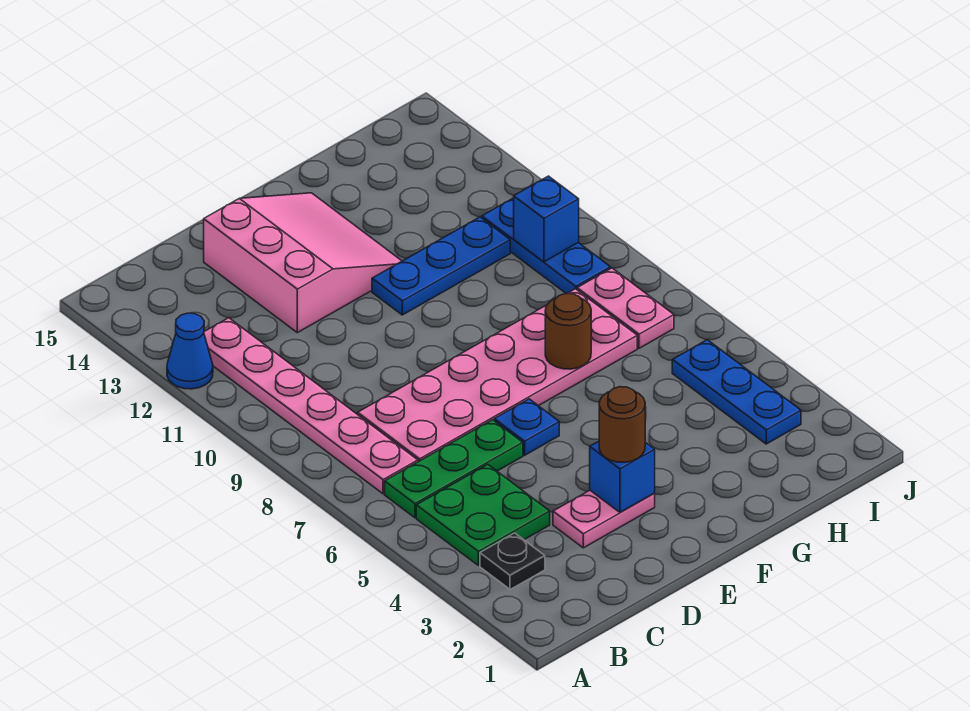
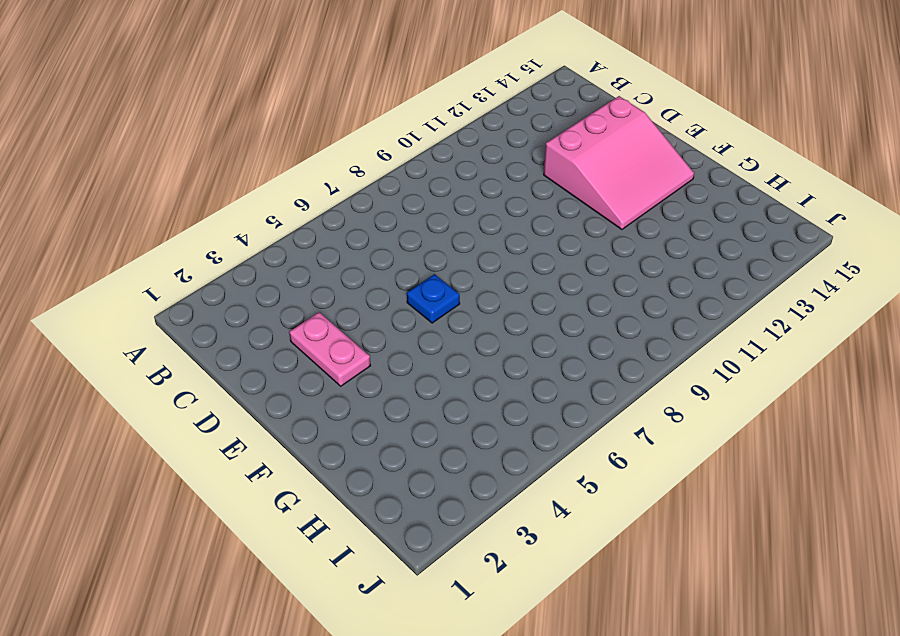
none -> blue cone A12 level 1
none -> black plate B3 level 1
none -> green plate B4:C5 level 1

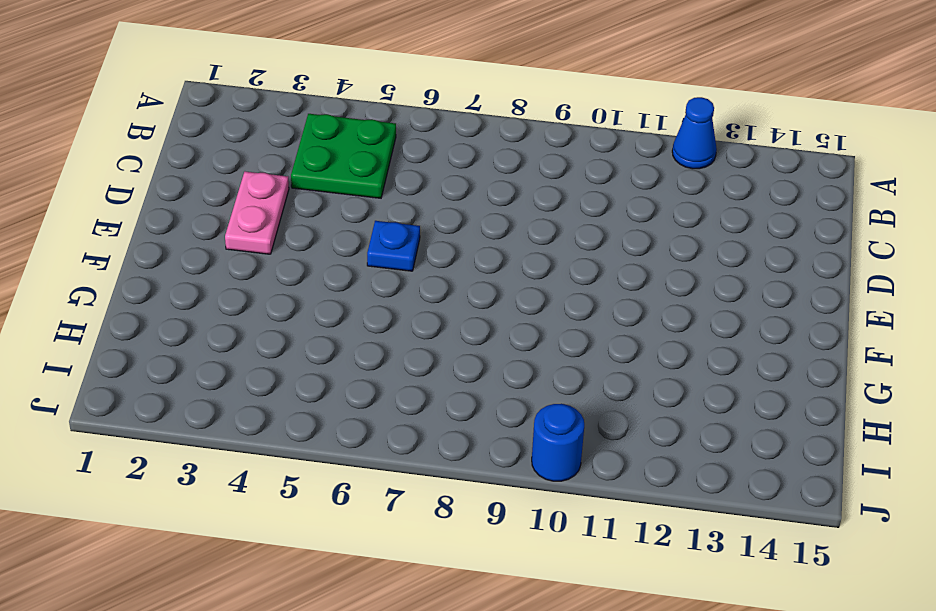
blue round brick J10 level 1 -> none
none -> black plate B3 level 1
none -> green plate B6:D6 level 1
none -> pink plate B7:B12 level 1

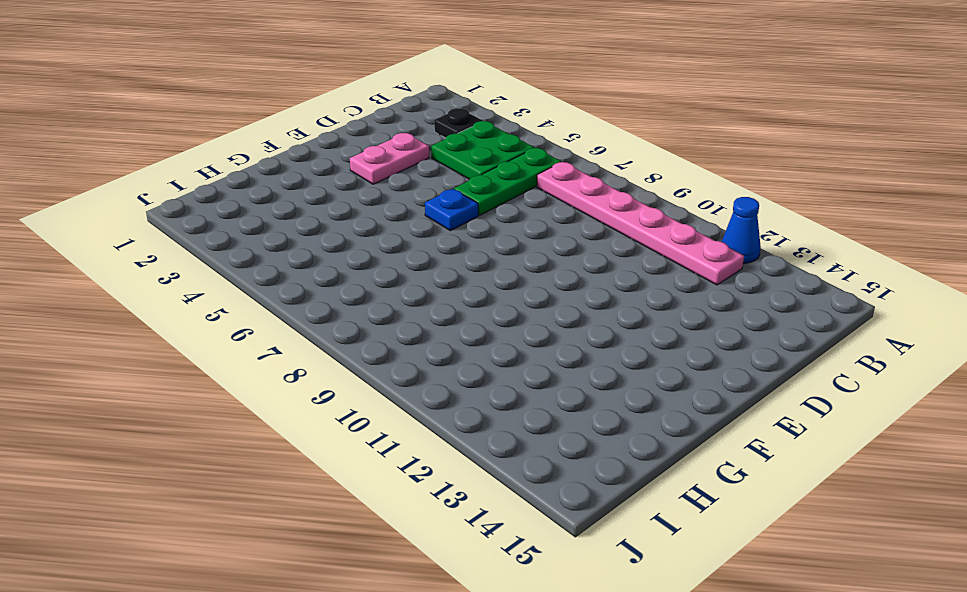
none -> pink plate C7:H8 level 1
none -> pink slope D12:F14 level 1 top D
none -> blue plate F11:H11 level 1

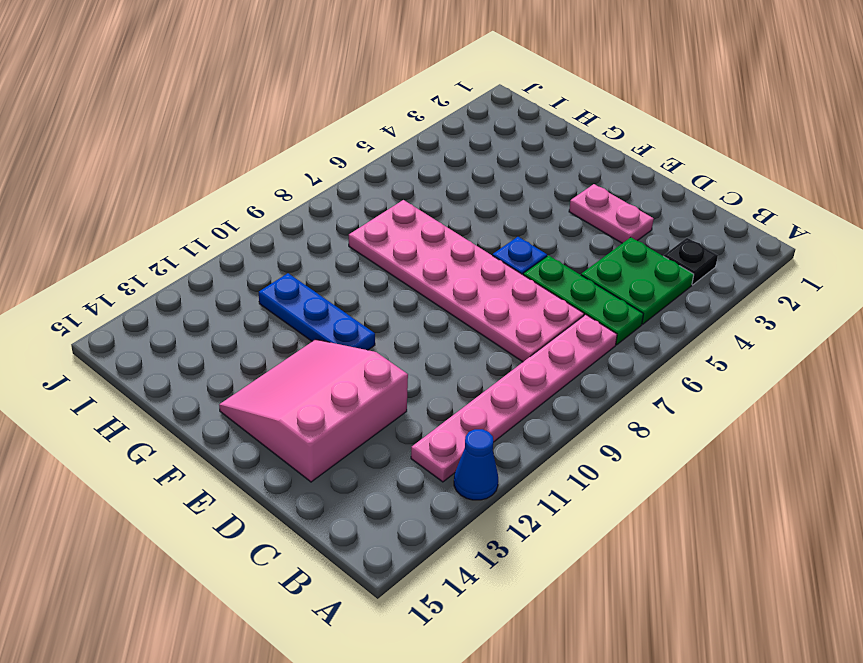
none -> blue plate I3:I5 level 1
none -> pink plate I7:I8 level 1
none -> blue plate I9:I11 level 1

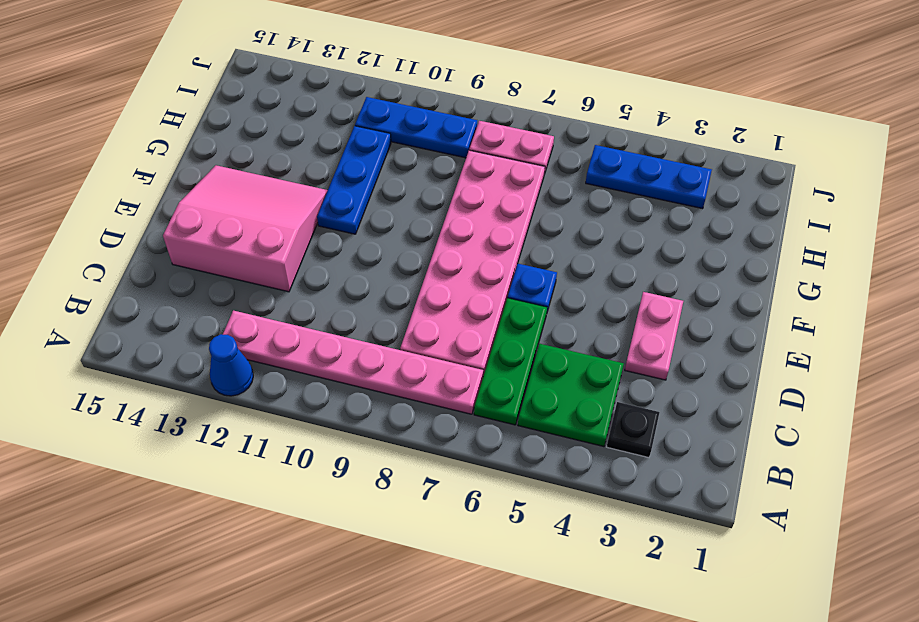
none -> blue brick E3 level 2
none -> brown round brick G7 level 2
none -> blue brick I10 level 2

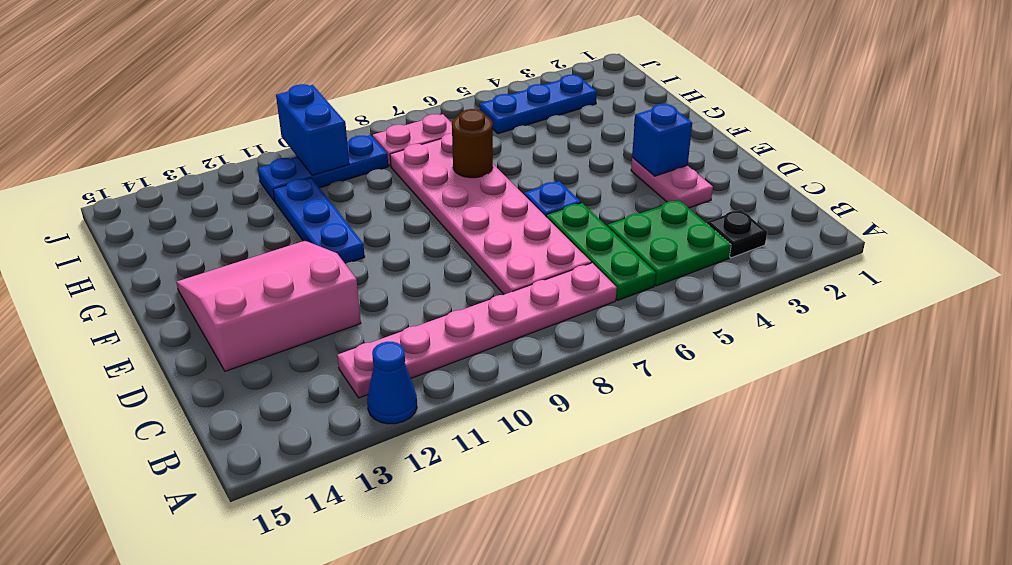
blue brick I10:J10 level 2 -> blue brick I10 level 2
none -> brown round brick E3 level 3

